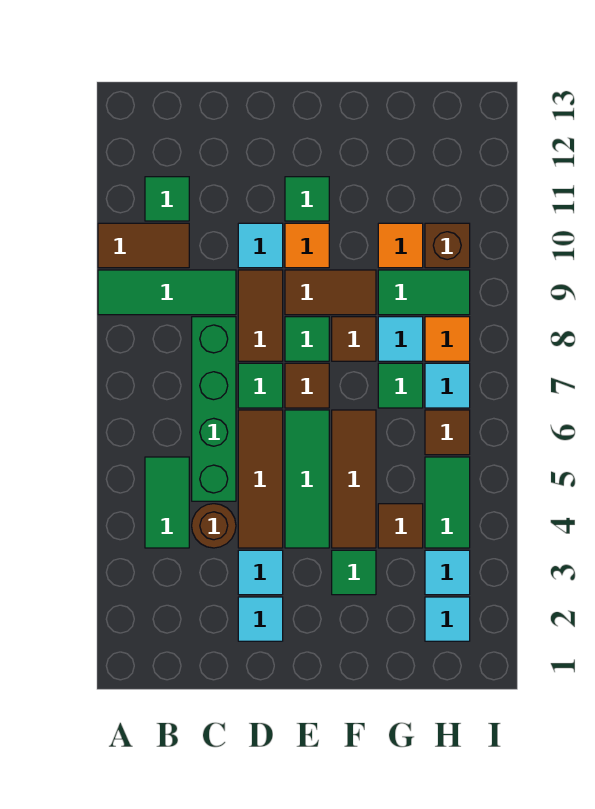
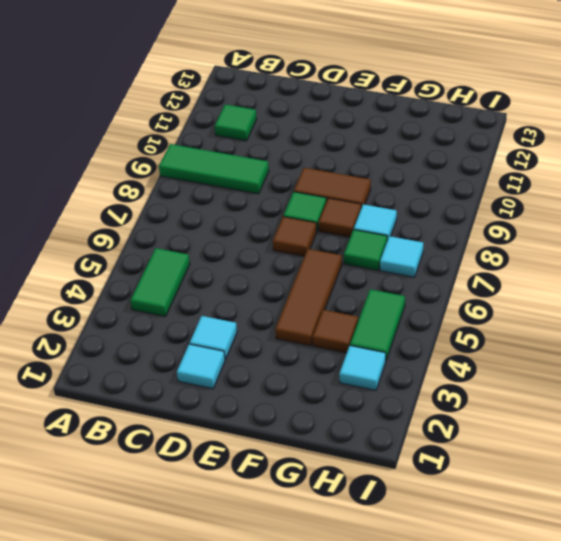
none -> brown tile A10:B10 level 1
none -> brown round brick C4 level 1
none -> green brick C5:C8 level 1
none -> brown tile D4:D6 level 1

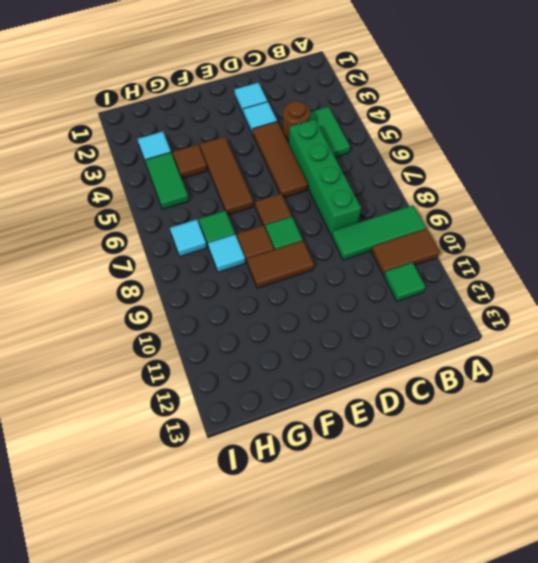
none -> green tile D7 level 1
none -> brown tile D8:D9 level 1
none -> cyan tile D10 level 1
none -> green tile E4:E6 level 1

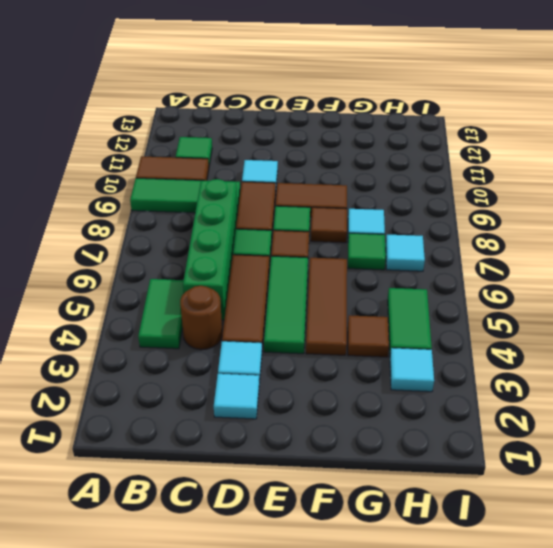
none -> orange tile E10 level 1
none -> green tile E11 level 1
none -> green tile F3 level 1
none -> green tile G9:H9 level 1

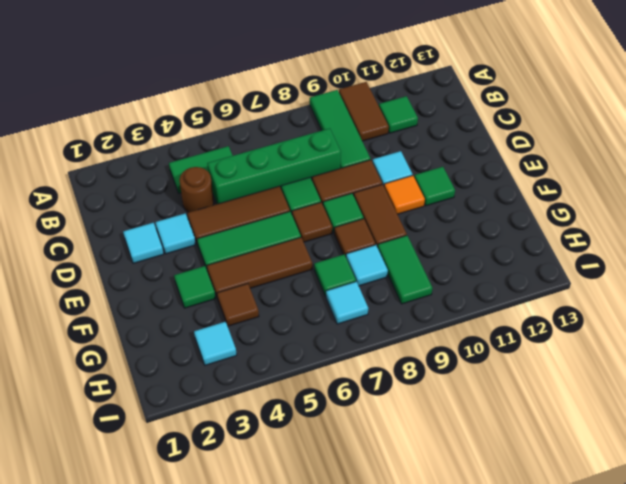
none -> orange tile G10 level 1
none -> cyan tile H2 level 1
none -> green tile H4:H5 level 1
none -> brown tile H6 level 1

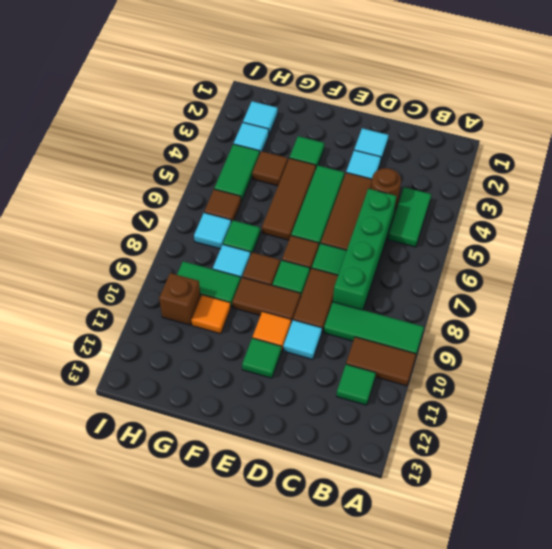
none -> orange tile H8 level 1

